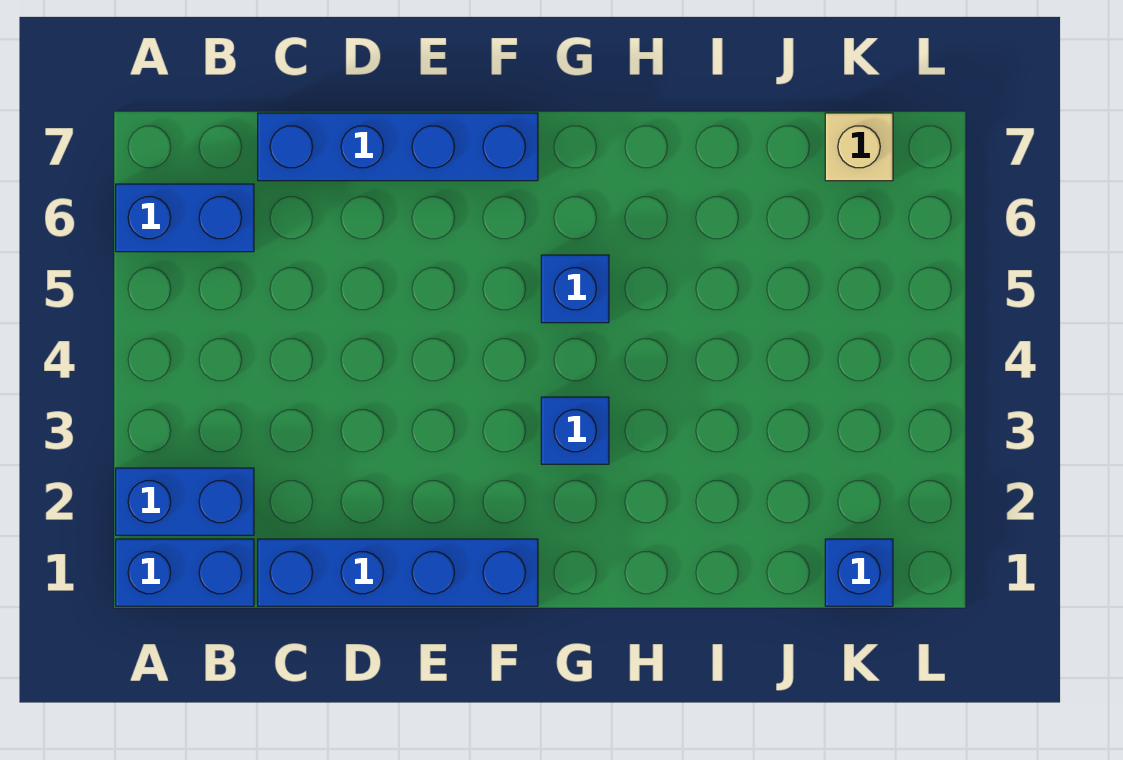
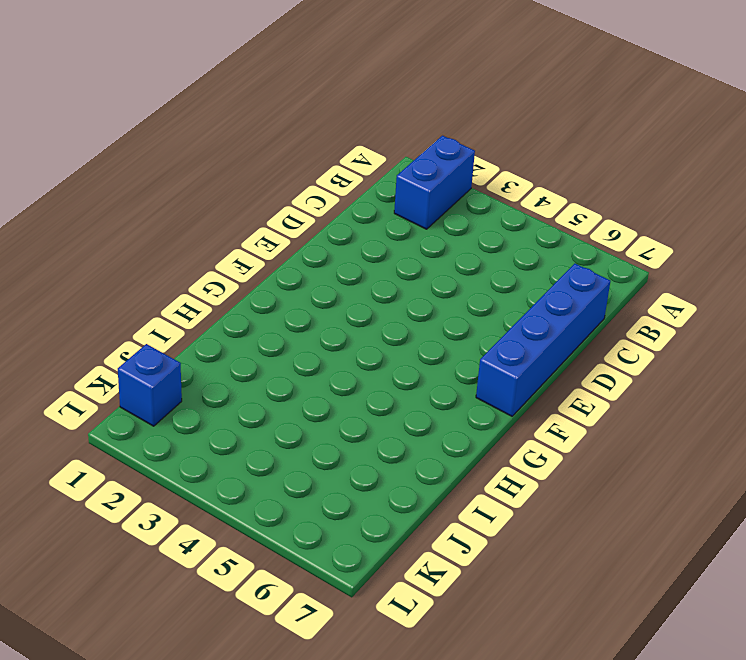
none -> blue brick A1:B1 level 1
none -> blue brick A6:B6 level 1

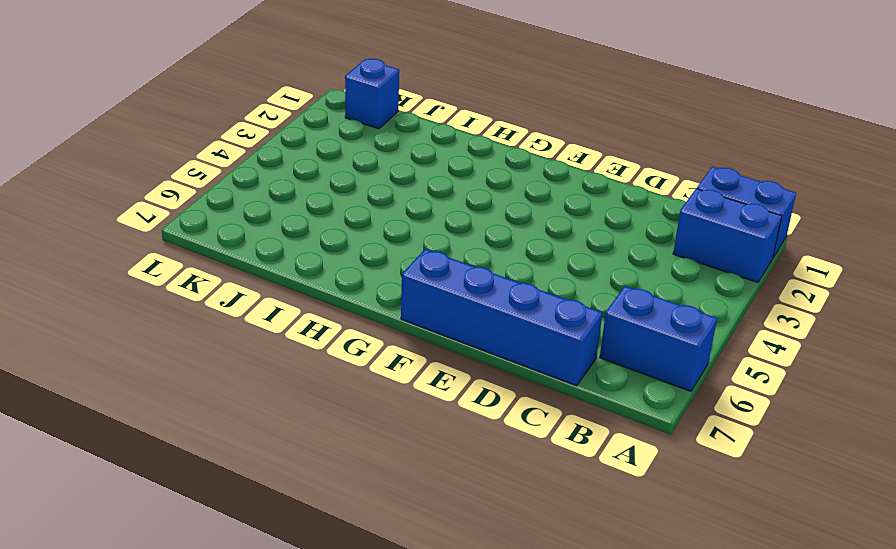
none -> blue brick C1:F1 level 1
none -> blue brick G3 level 1

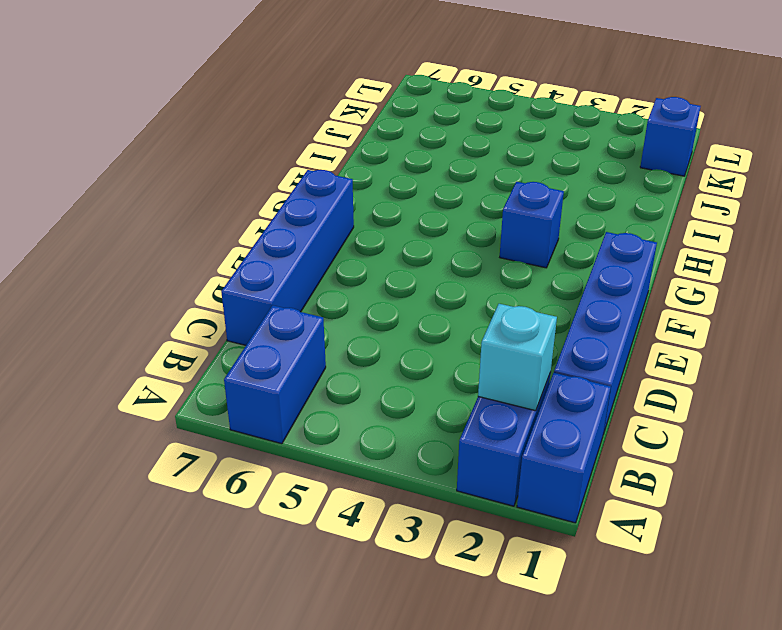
cyan brick B2 level 2 -> none
none -> blue brick G5 level 1
none -> tan brick K7 level 1

